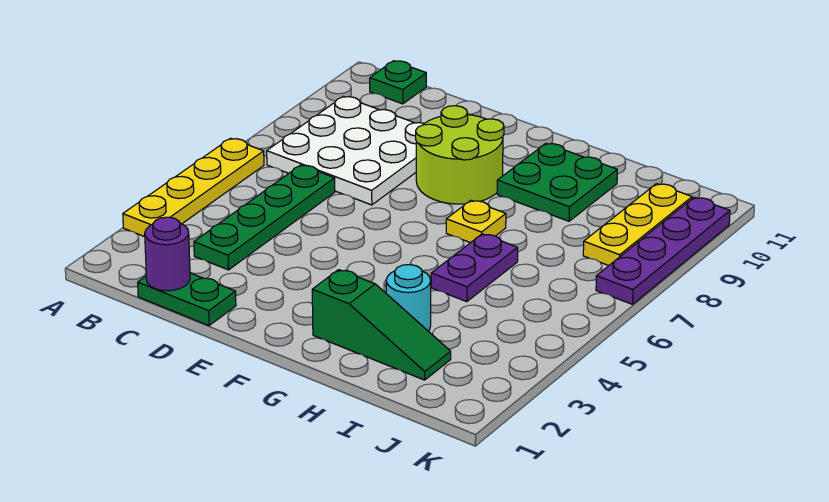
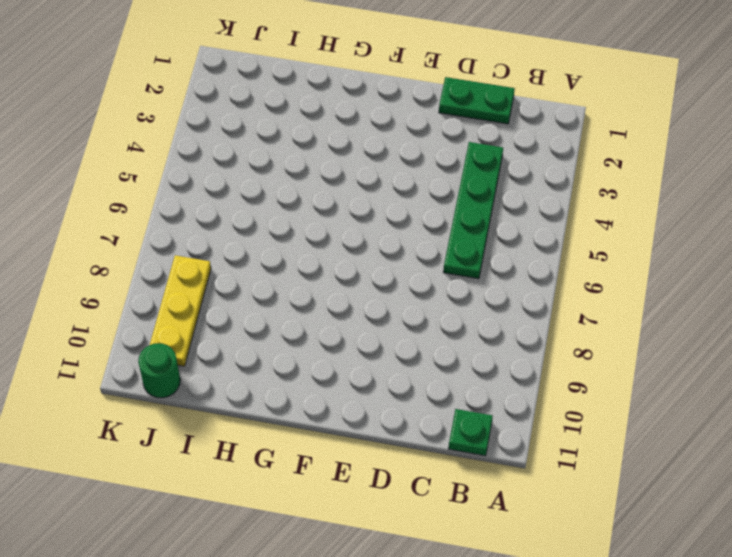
green round brick J11 level 1 -> none
none -> yellow plate A3:A6 level 1
none -> white plate B7:D9 level 1
none -> lime round brick E8:F9 level 1

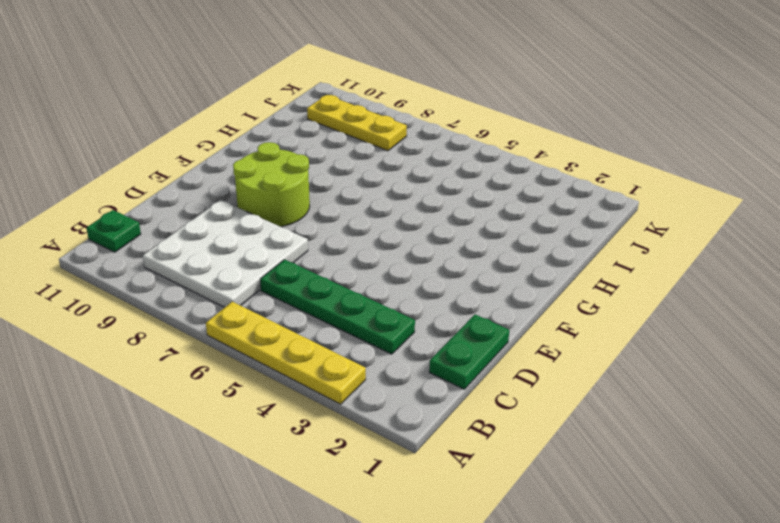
none -> green slope G2:I2 level 1 top G
none -> yellow plate G7 level 1
none -> green plate G9:H10 level 1

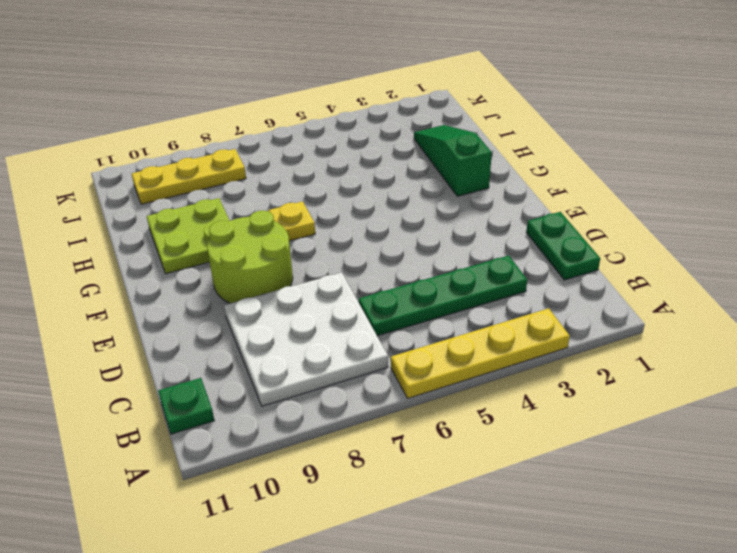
lime plate G9:H10 level 1 -> green plate G9:H10 level 1
none -> cyan round brick H3 level 1
none -> purple plate H5:H6 level 1
none -> purple plate K7:K10 level 1

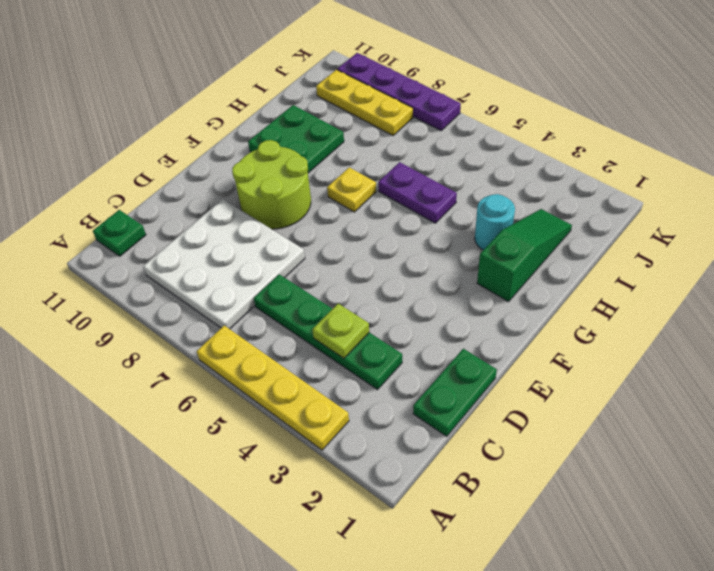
lime plate C4 level 2 -> none
none -> purple round brick C1 level 2

